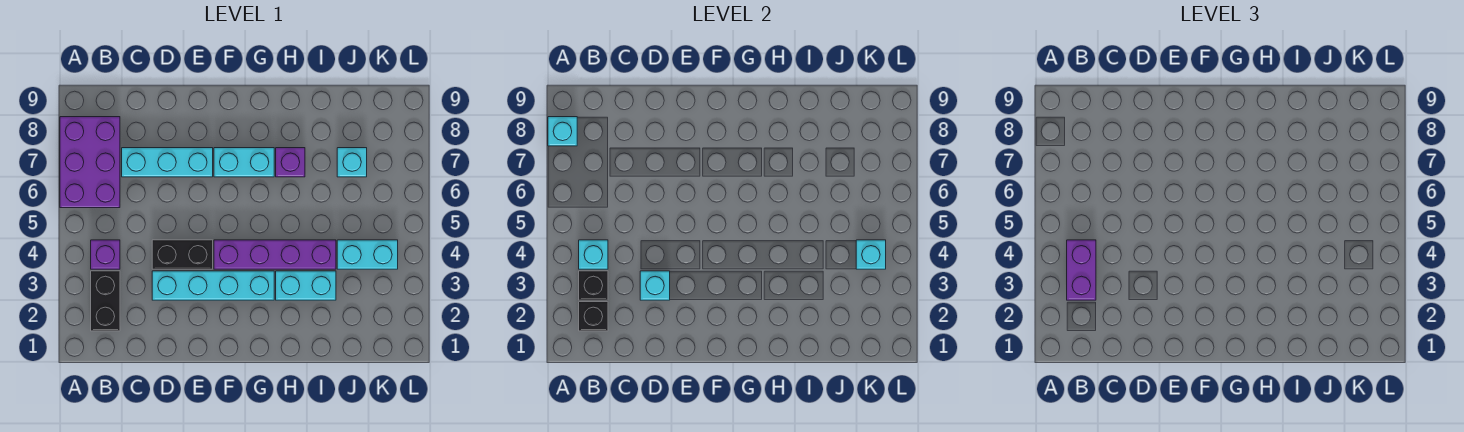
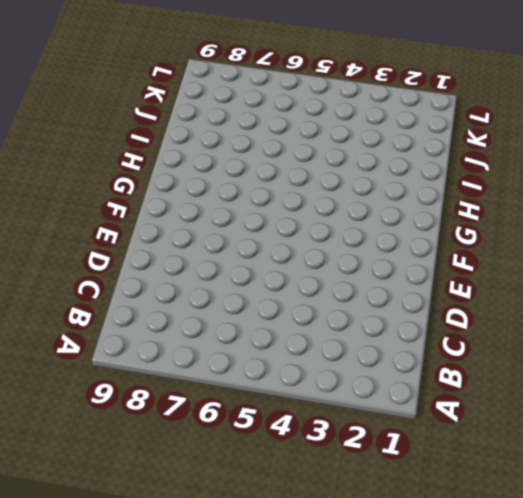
none -> purple brick A6:B8 level 1
none -> black brick B2:B3 level 1
none -> purple brick B4 level 1

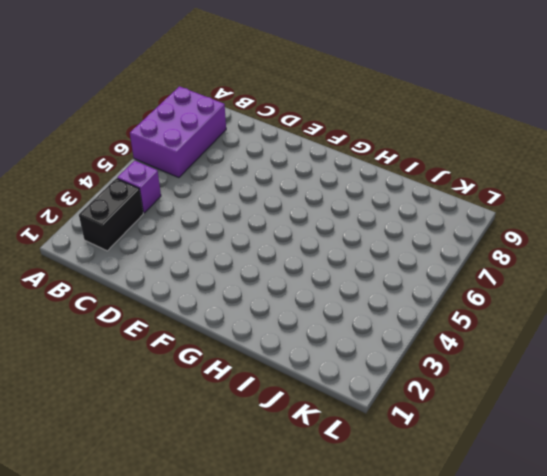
none -> cyan brick C7:E7 level 1
none -> cyan brick D3:G3 level 1
none -> black brick D4:E4 level 1

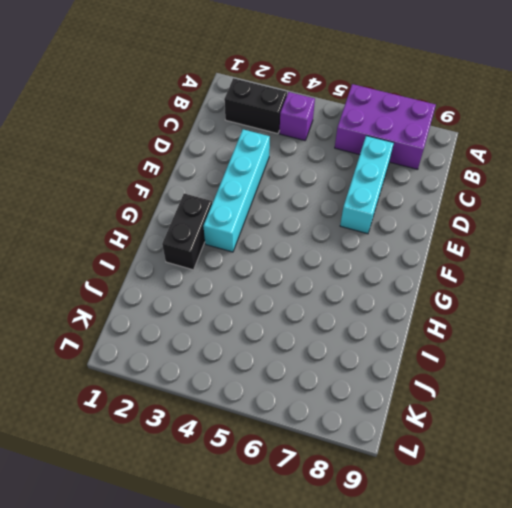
black brick G2:H2 level 1 -> black brick D4:E4 level 1
none -> purple brick F4:I4 level 1
none -> cyan brick F7:G7 level 1
none -> cyan brick H3:I3 level 1

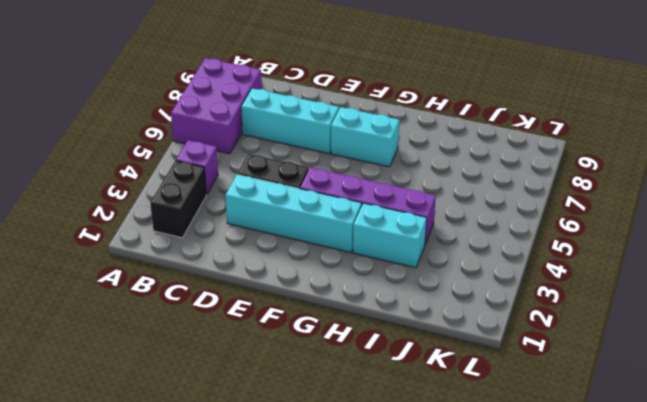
none -> purple brick H7 level 1
none -> cyan brick J4:K4 level 1
none -> cyan brick J7 level 1

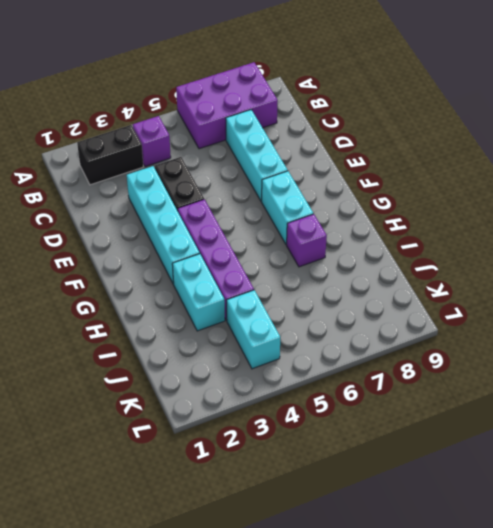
none -> cyan brick J7 level 1
none -> cyan brick A8 level 2
none -> black brick B2 level 2

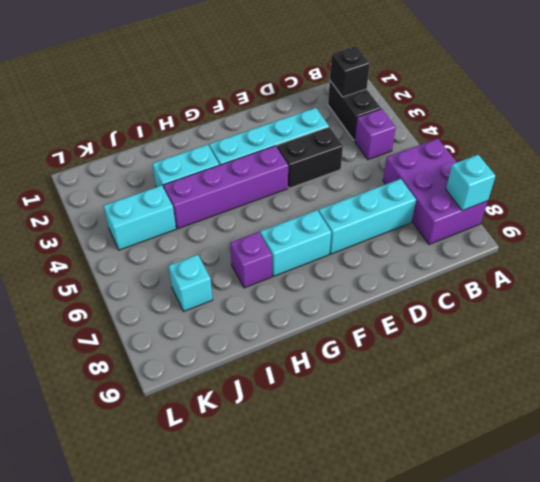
none -> black brick B3 level 2
none -> cyan brick B4 level 2
none -> cyan brick D3 level 2

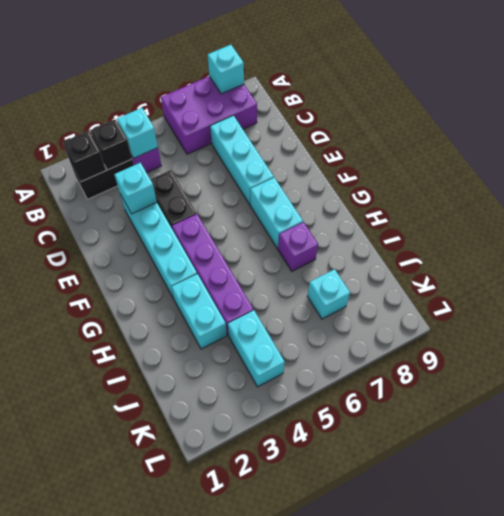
none -> cyan brick K4 level 2
none -> purple brick B3:B4 level 3

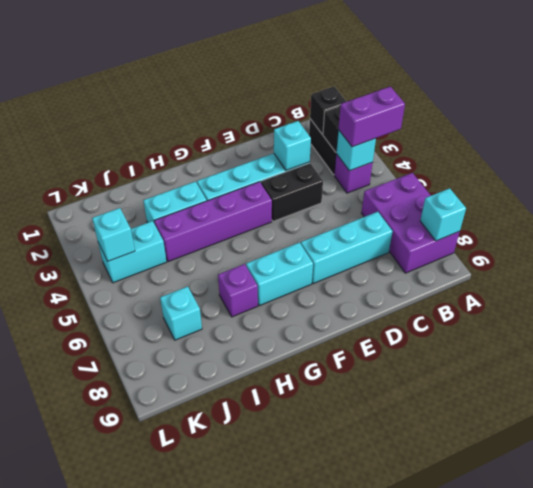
purple brick A4:B4 level 3 -> purple brick B3:B4 level 3

